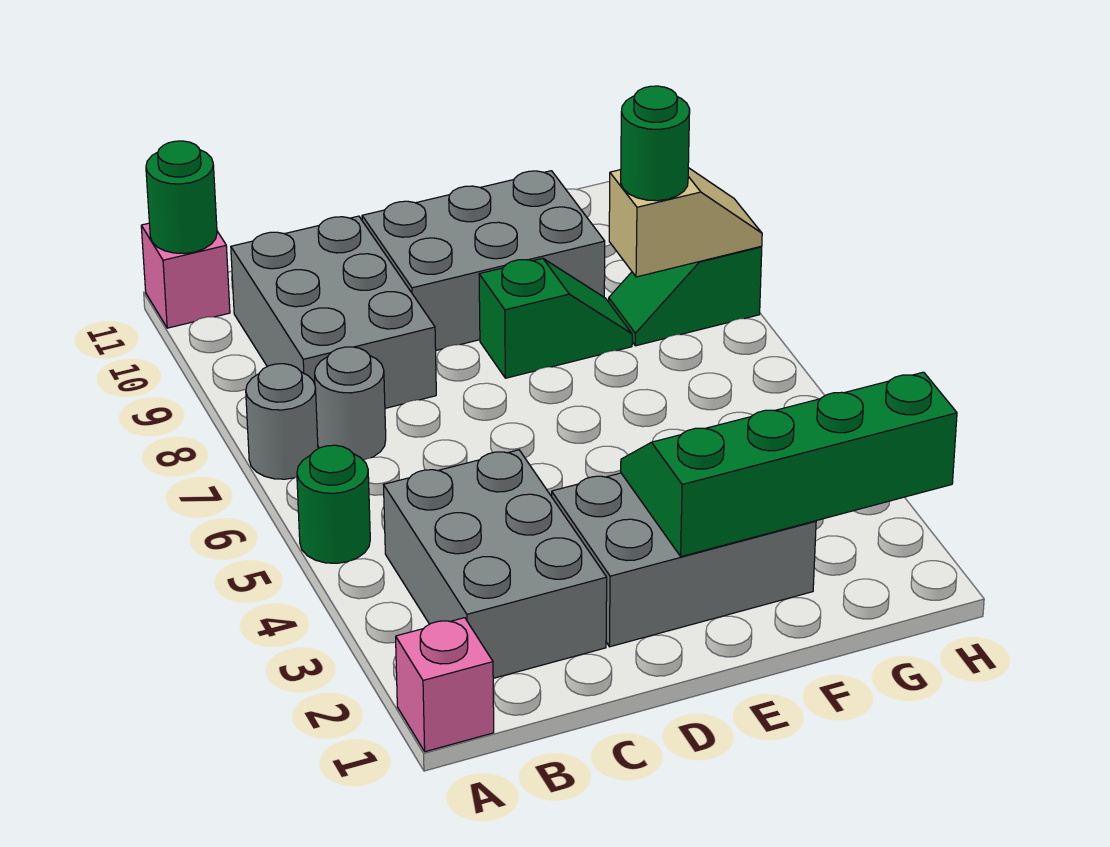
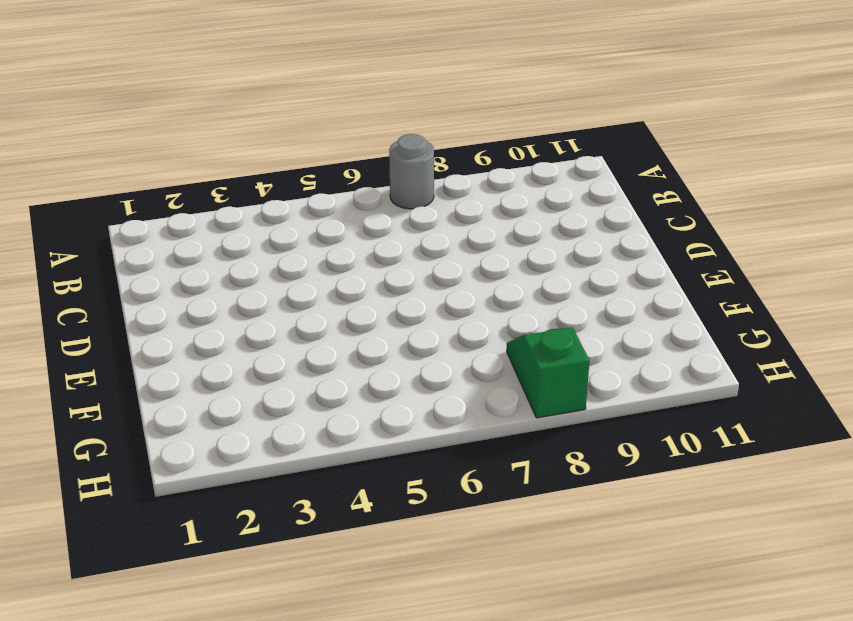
none -> pink brick A1 level 1
none -> green round brick A5 level 1
none -> pink brick A11 level 1

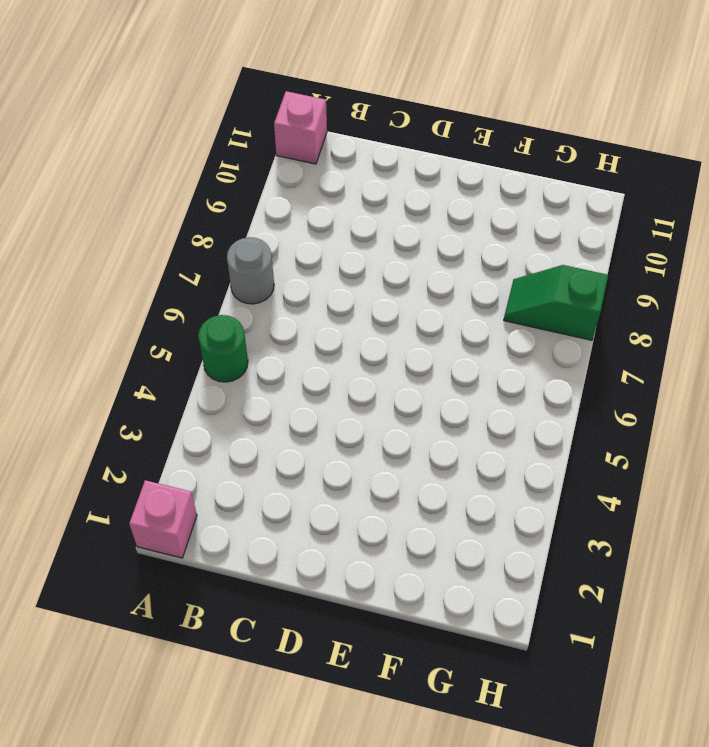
none -> grey brick B2:C4 level 1
none -> grey round brick B7 level 1
none -> grey brick B8:C10 level 1

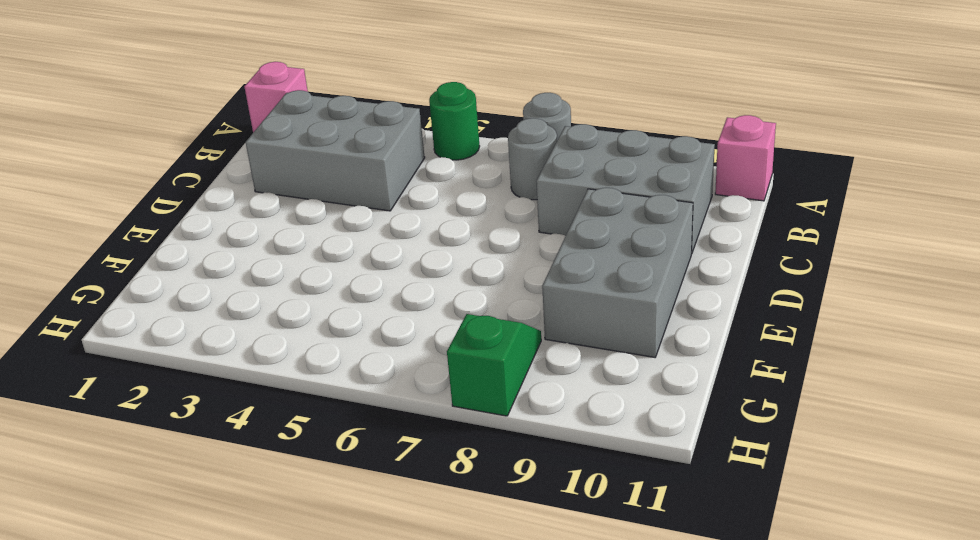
none -> grey brick D2:F3 level 1
none -> green slope E8:F8 level 1 top E
none -> green round brick A11 level 2

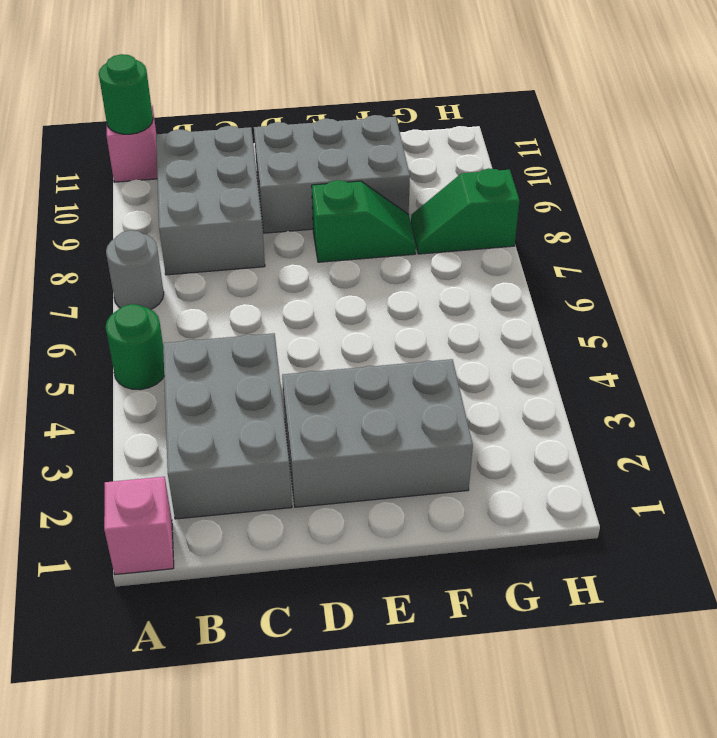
none -> grey round brick B7 level 1
none -> green slope E2:H3 level 2 top 2
none -> tan slope G8:H8 level 2 top G

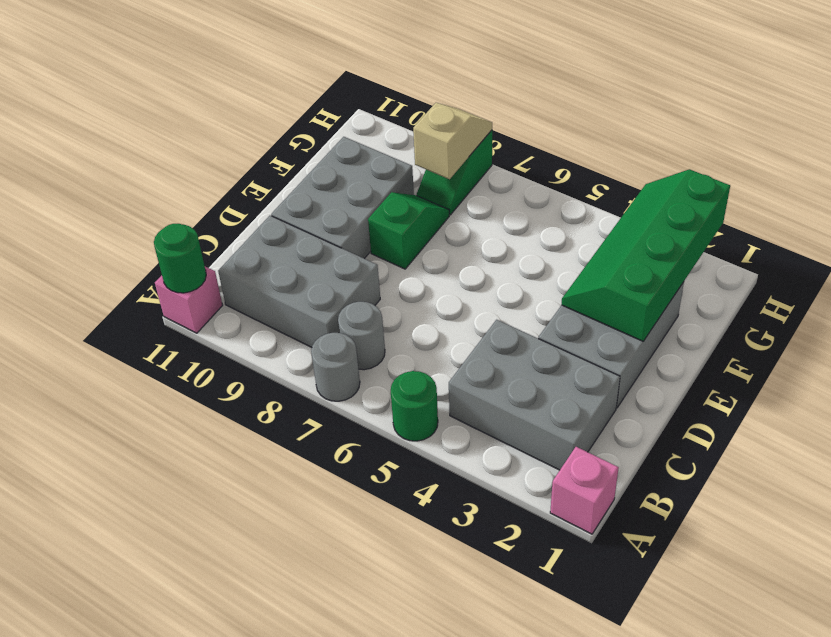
none -> green round brick G8 level 3

